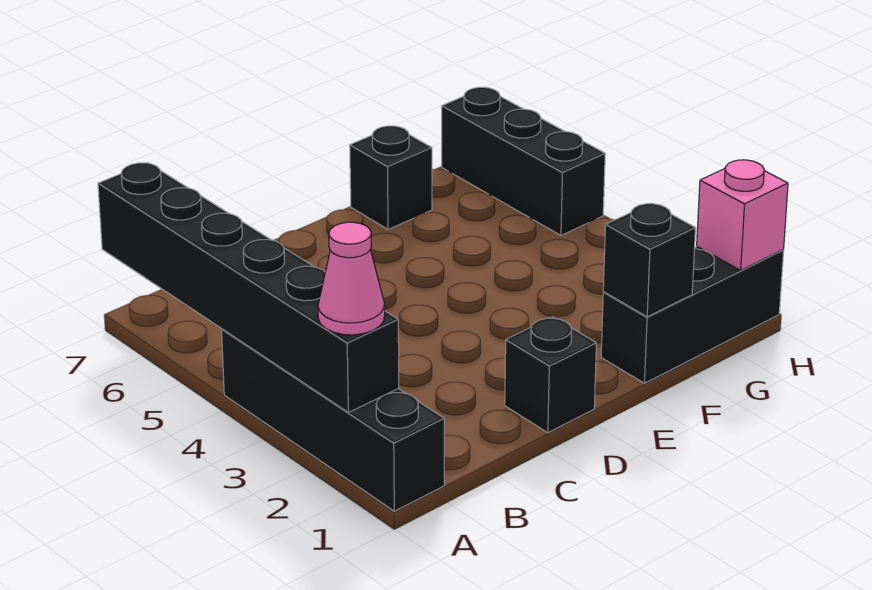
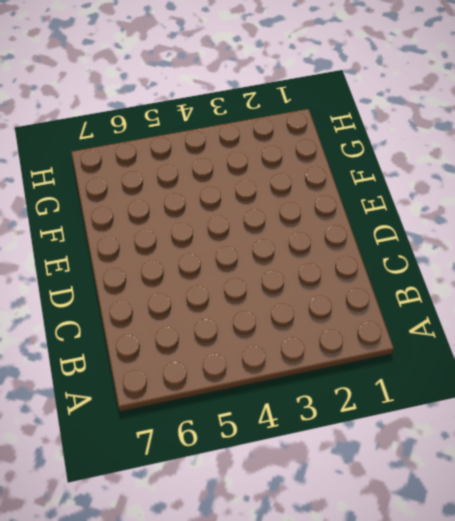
none -> black brick A1:A4 level 1
none -> black brick D1 level 1

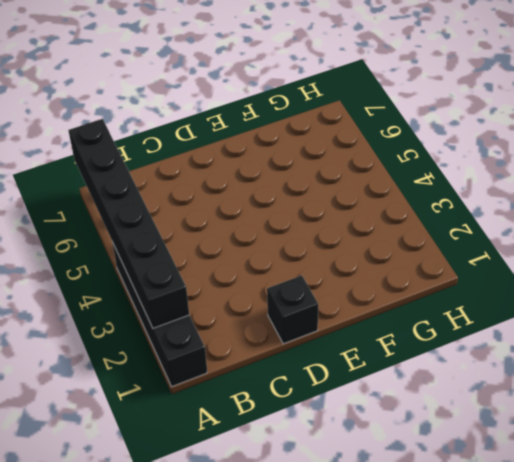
none -> black brick F1:H1 level 1
none -> black brick F7 level 1

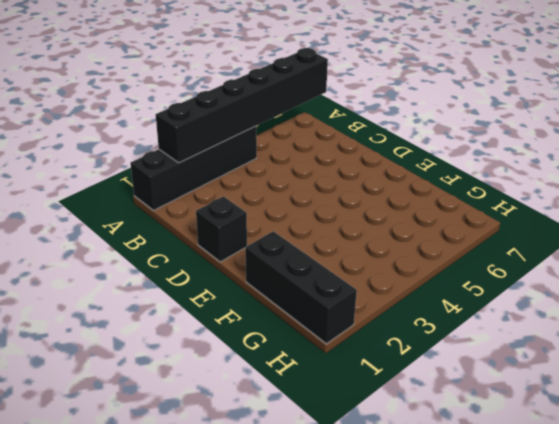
none -> black brick F7 level 1
none -> black brick H5:H7 level 1

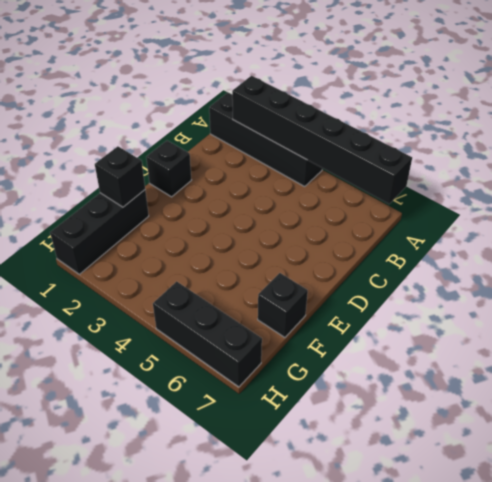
none -> pink brick H1 level 2
none -> pink cone A2 level 3

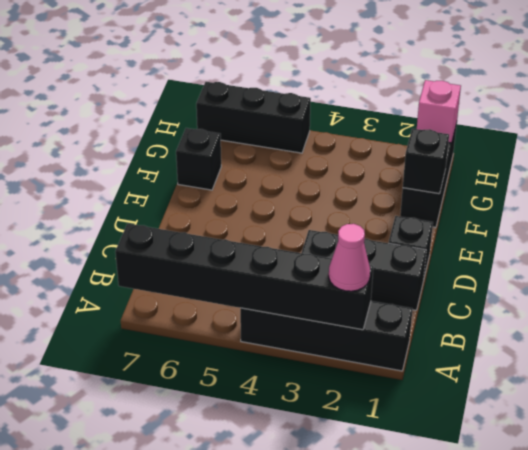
black brick C1:C3 level 1 -> none

